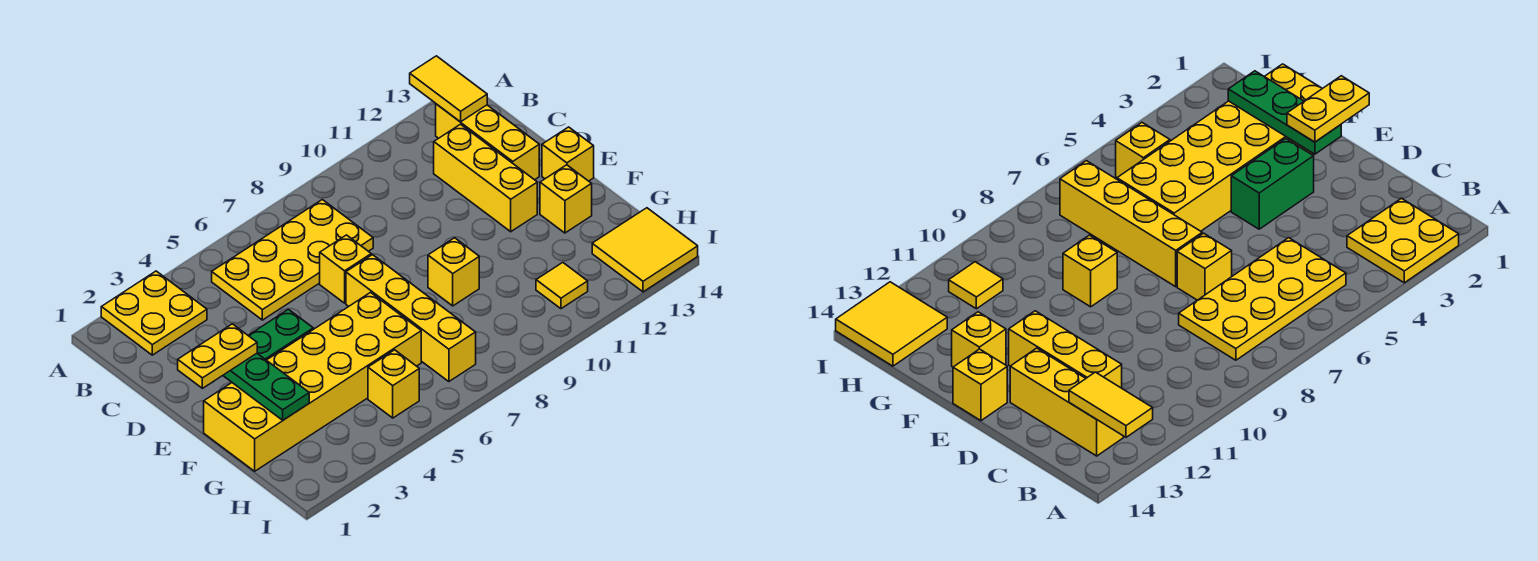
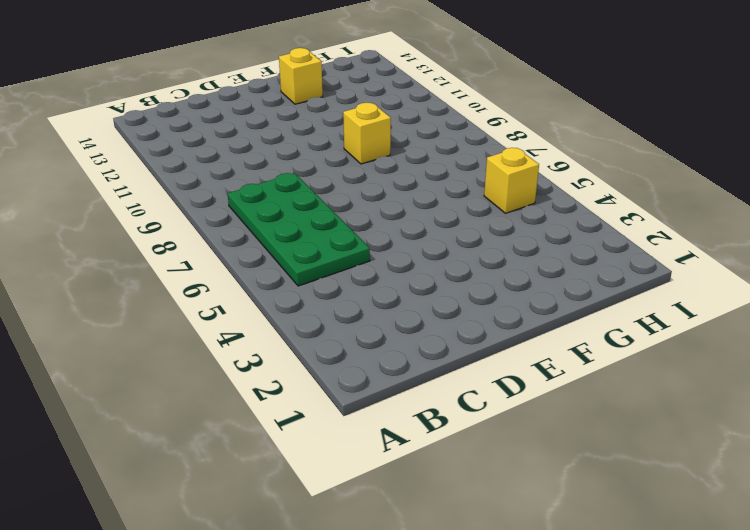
green plate B5:C8 level 1 -> yellow plate B5:C8 level 1
none -> yellow plate A2:B3 level 1
none -> yellow brick B13:D13 level 1
none -> yellow brick C12:E12 level 1

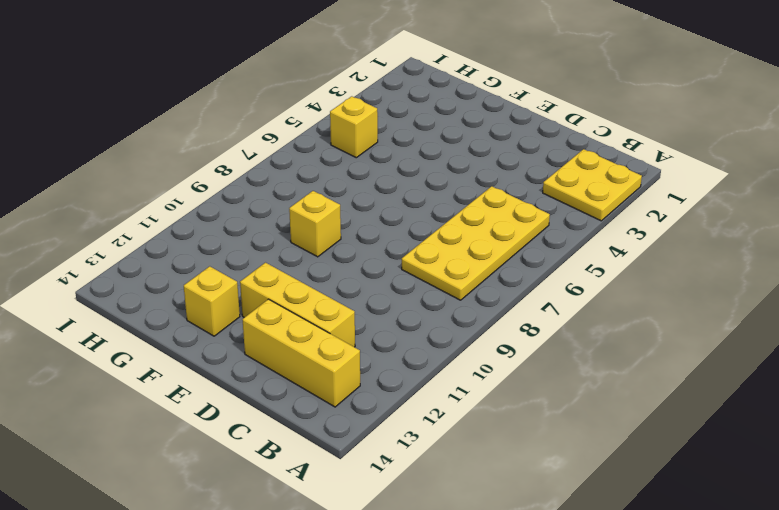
none -> yellow brick D7 level 1
none -> green brick E3:E4 level 1
none -> yellow brick E7:H7 level 1

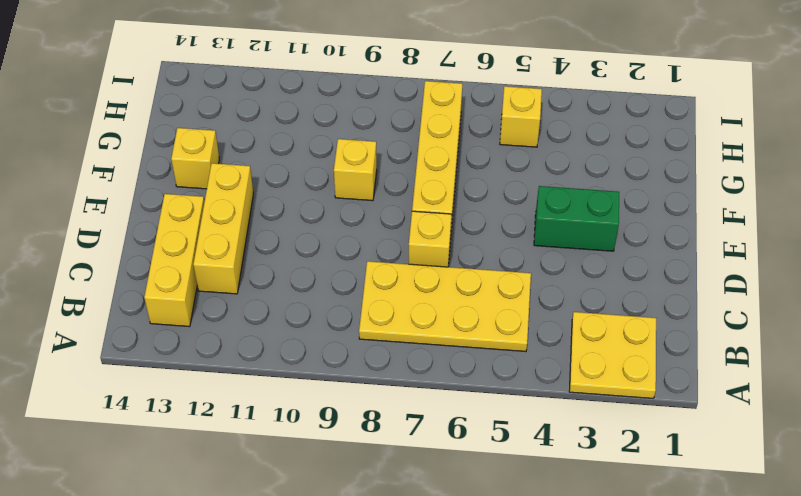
none -> yellow brick E14 level 1
none -> yellow brick F1:G6 level 1
none -> yellow tile H11 level 1

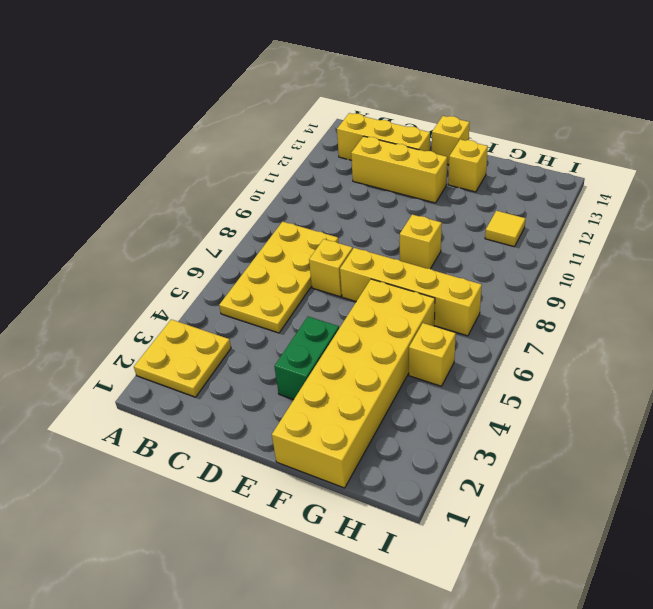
none -> yellow tile H13:I14 level 1
none -> yellow tile A13:B13 level 2
none -> green plate E2:G2 level 2

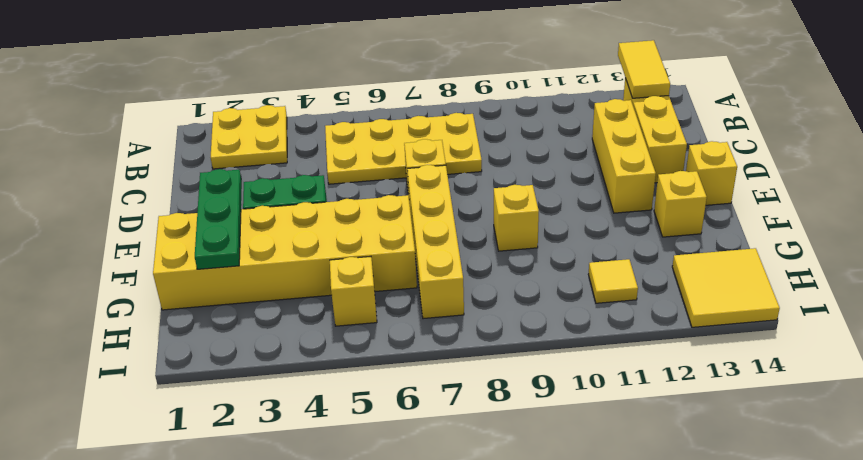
none -> yellow plate E1:E2 level 3

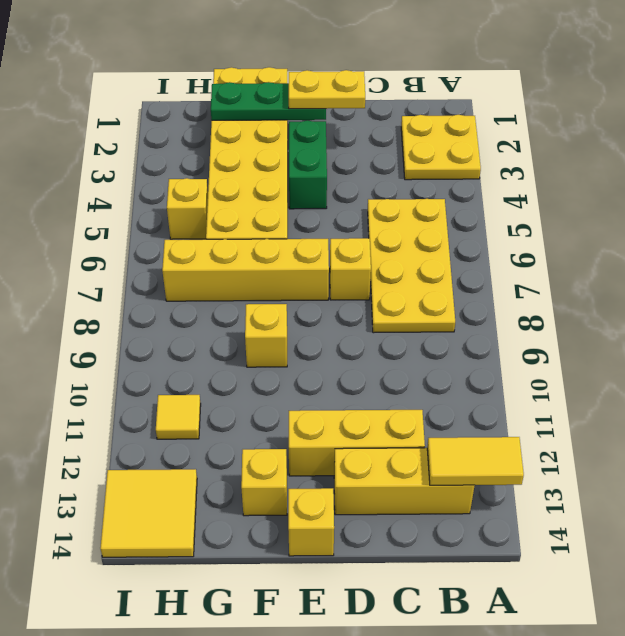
yellow plate D2:E2 level 3 -> yellow plate E1:E2 level 3

